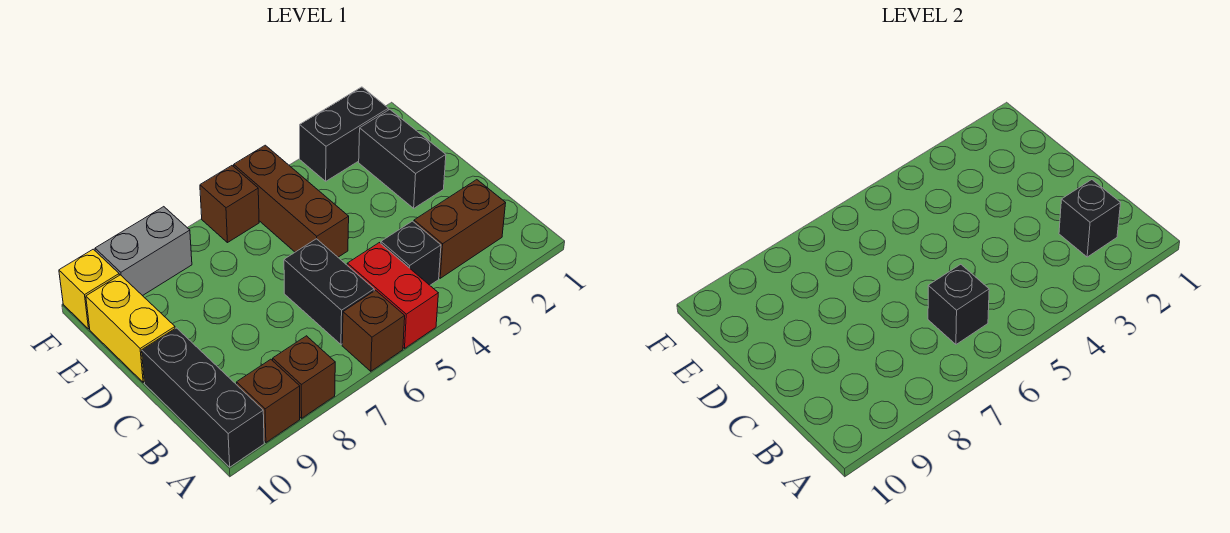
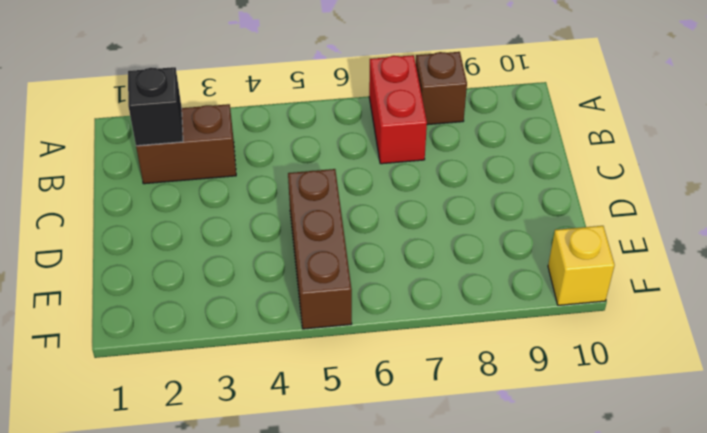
red brick A7:B7 level 1 -> red brick A5:B5 level 1
none -> brown brick A6 level 1
none -> brown brick A9 level 1
none -> black brick A10:C10 level 1

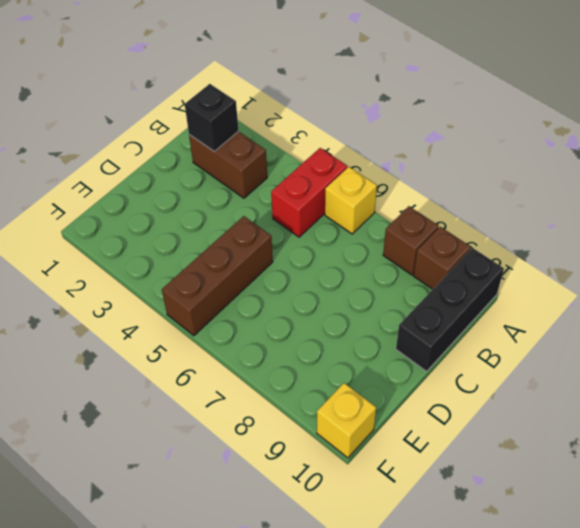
yellow brick A6 level 1 -> brown brick A6 level 1
none -> black brick B4 level 1
none -> black brick B6:C6 level 1
none -> black brick D2:E2 level 1

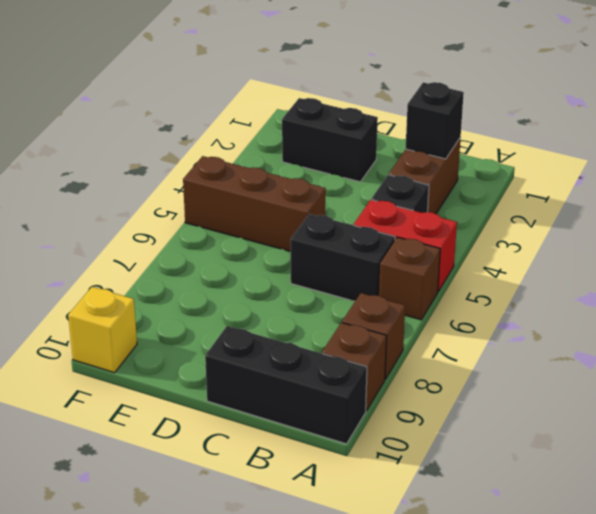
none -> yellow brick D10:E10 level 1
none -> black brick F2:F3 level 1
none -> brown brick F6 level 1

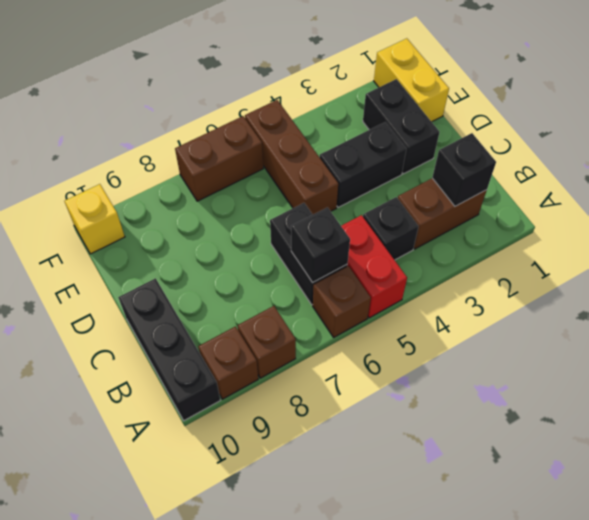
black brick D3:D4 level 1 -> black brick F2:F3 level 1
yellow brick E1:F1 level 1 -> yellow brick D10:E10 level 1
brown brick F6:F7 level 1 -> brown brick F6 level 1
none -> grey brick F8:F9 level 1

